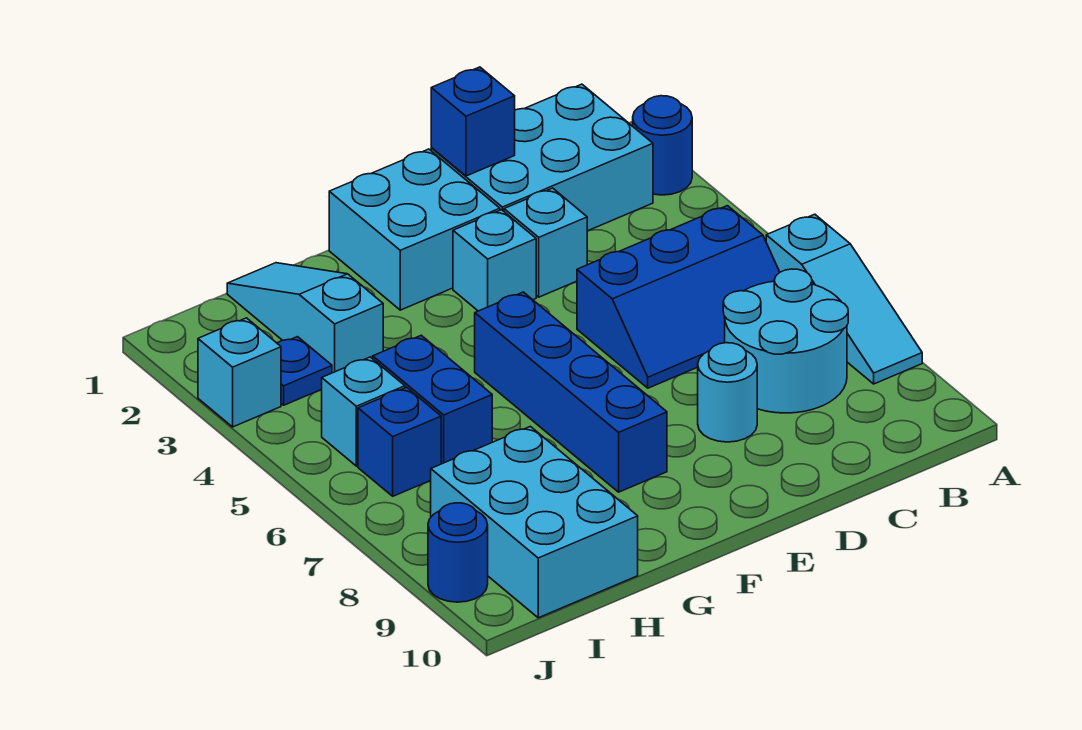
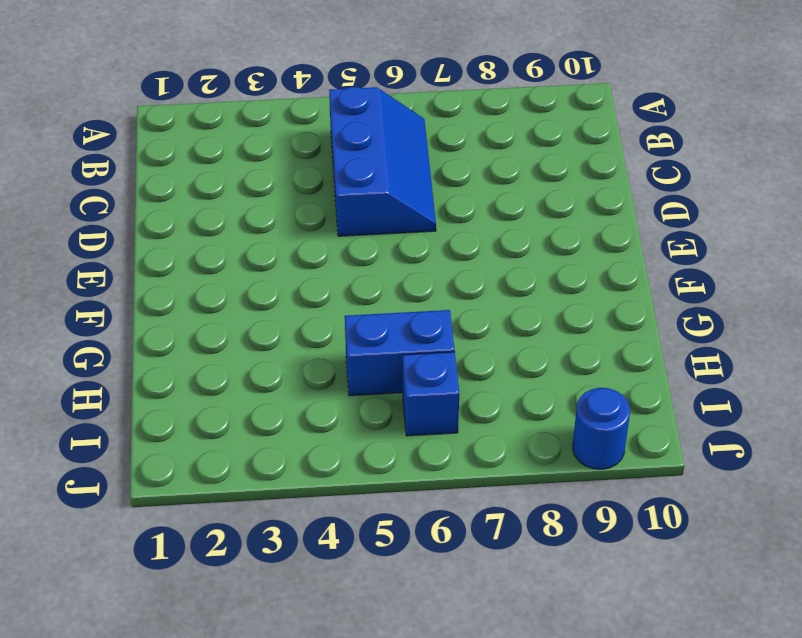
none -> blue round brick A2 level 1
none -> cyan slope A6:A8 level 1 top 6
none -> cyan brick B1:D2 level 1

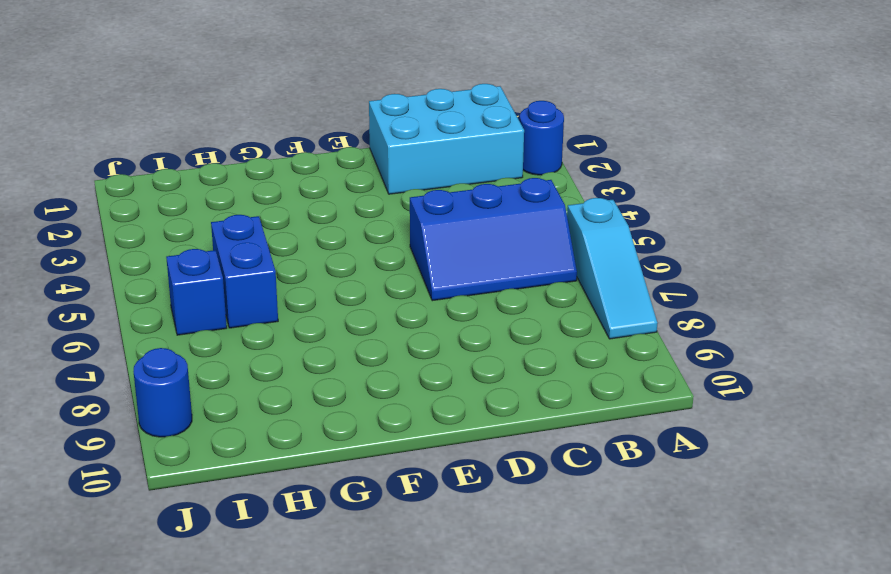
none -> cyan round brick B7:C8 level 1
none -> cyan brick D3 level 1
none -> cyan round brick D8 level 1

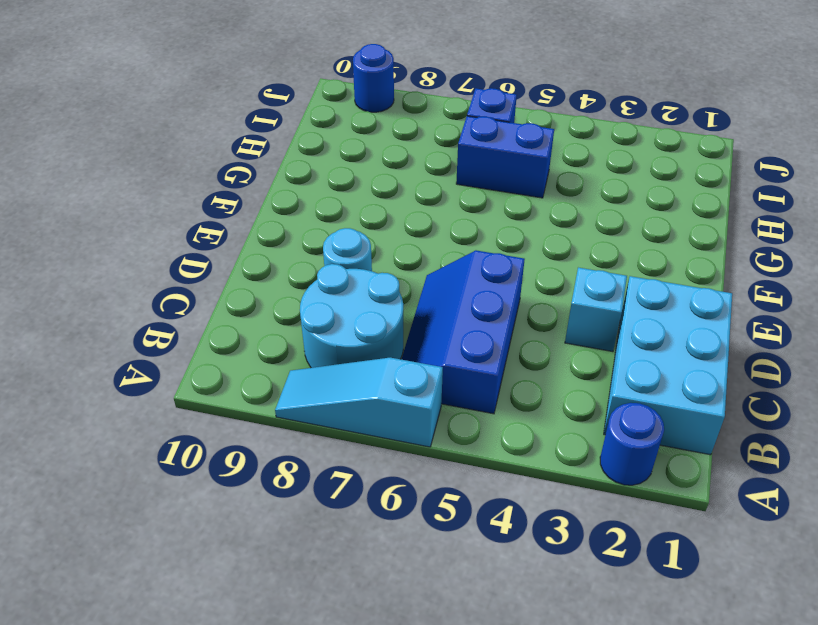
none -> cyan brick E1:F2 level 1
none -> cyan brick E3 level 1
none -> blue brick F5:F8 level 1

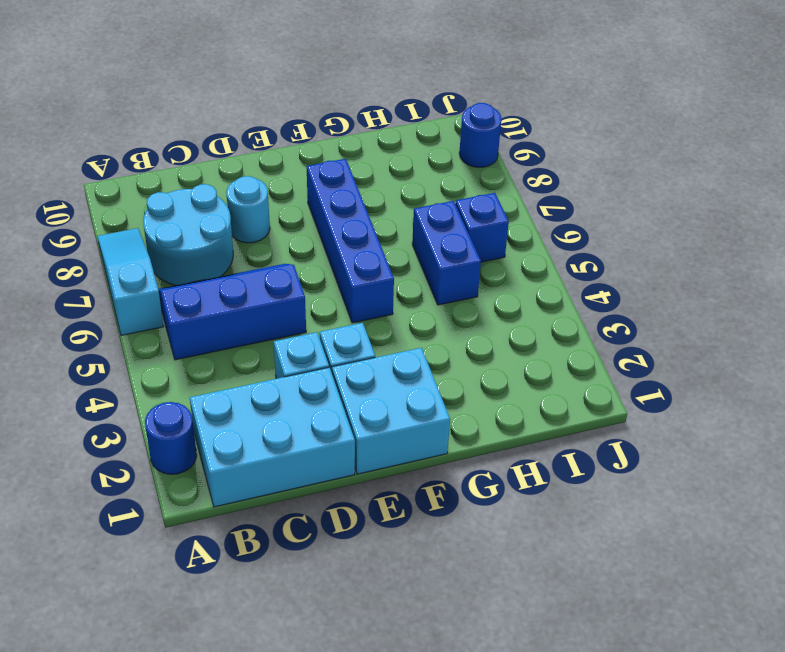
none -> cyan slope H1:H3 level 1 top 3
none -> cyan brick H8:I10 level 1
none -> blue plate I3 level 1

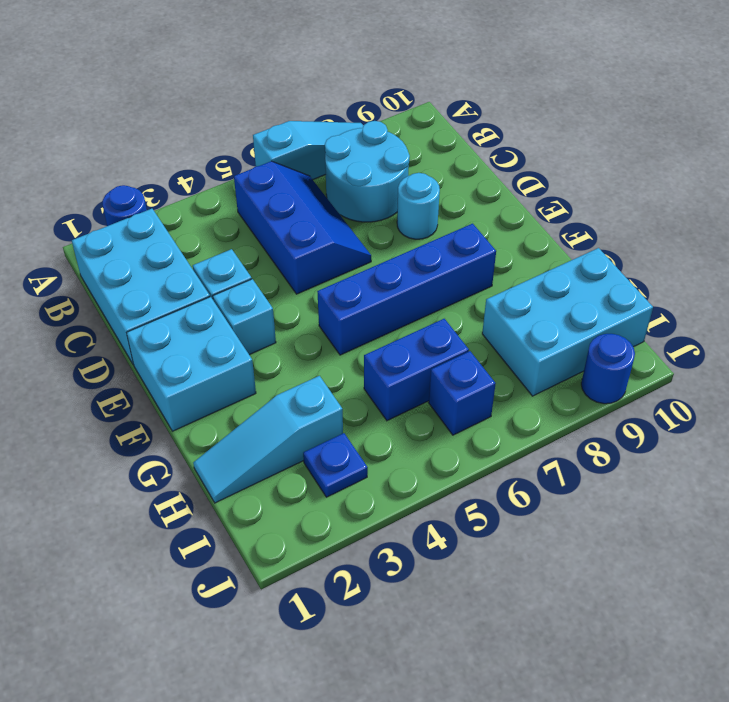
none -> cyan brick I5 level 1
none -> cyan brick J3 level 1
none -> blue brick D1 level 2

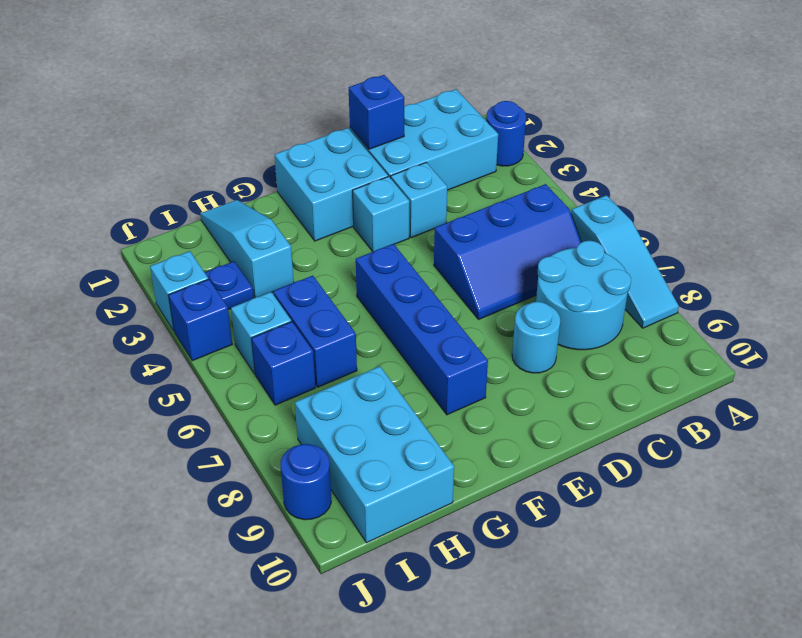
blue brick J4 level 1 -> none

